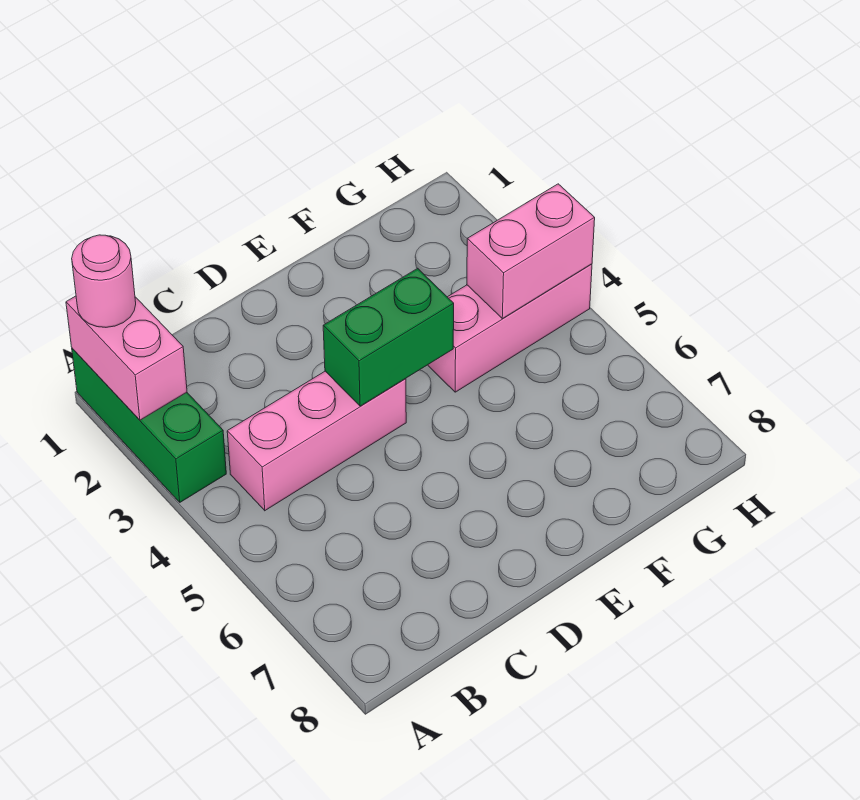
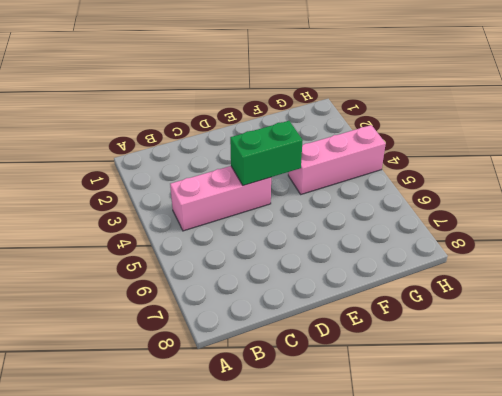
none -> green brick A1:A3 level 1
none -> pink brick A1:A2 level 2

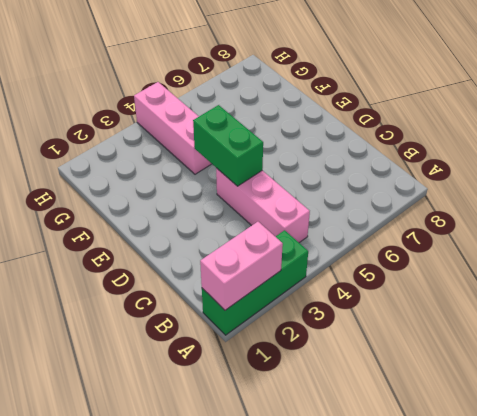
none -> pink brick G4:H4 level 2
none -> pink round brick A1 level 3

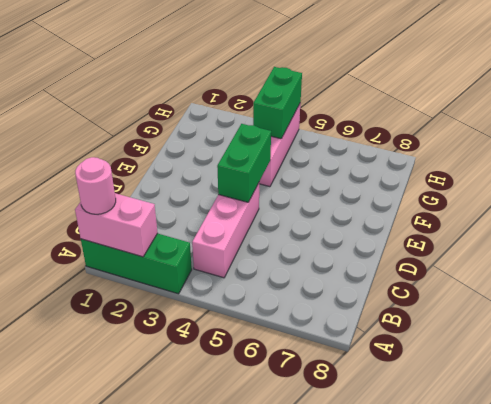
green brick G4:H4 level 2 -> pink brick G4:H4 level 2

